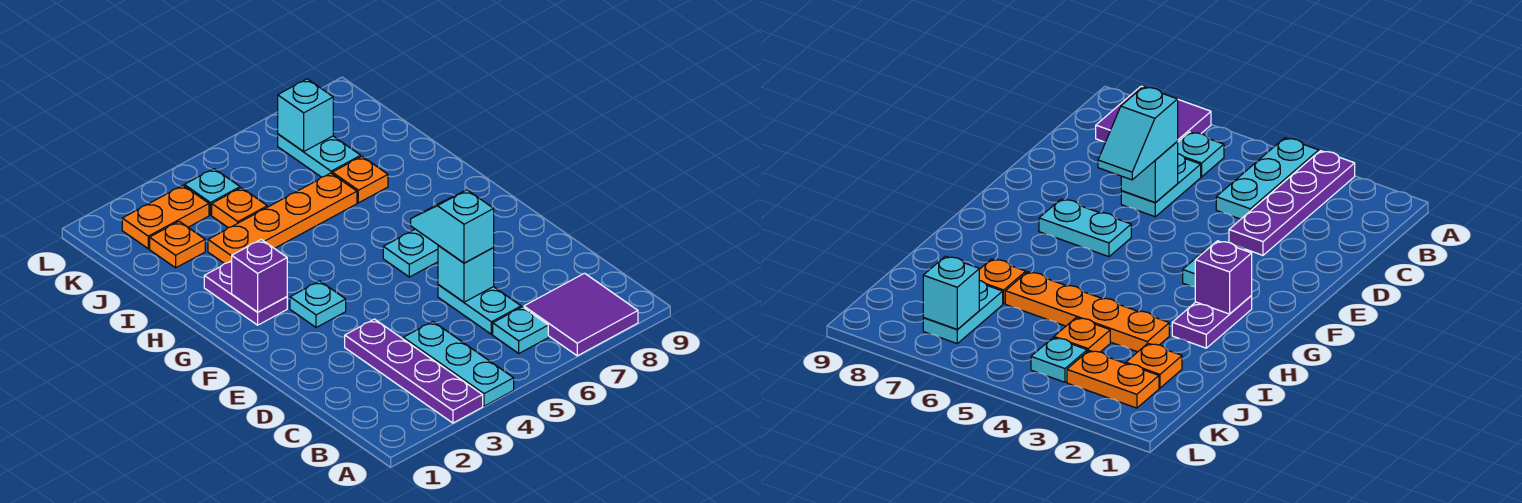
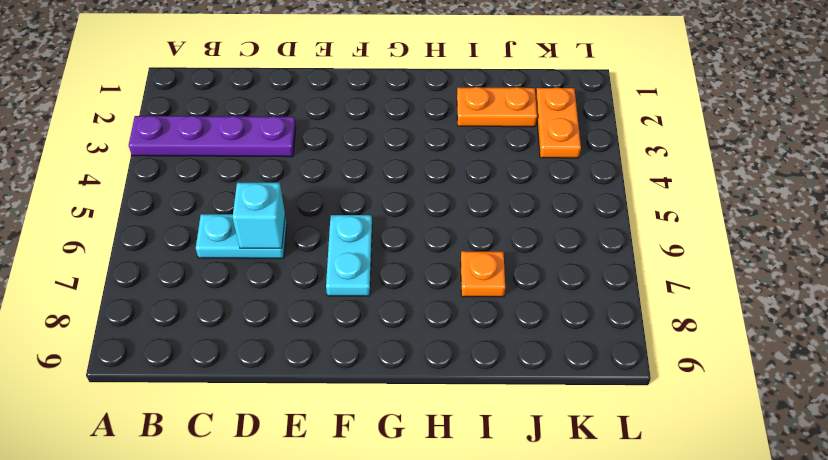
orange plate I2:J2 level 1 -> orange plate J2 level 1
none -> cyan plate A4:C4 level 1
none -> purple tile A7:B8 level 1
none -> cyan plate B6 level 1

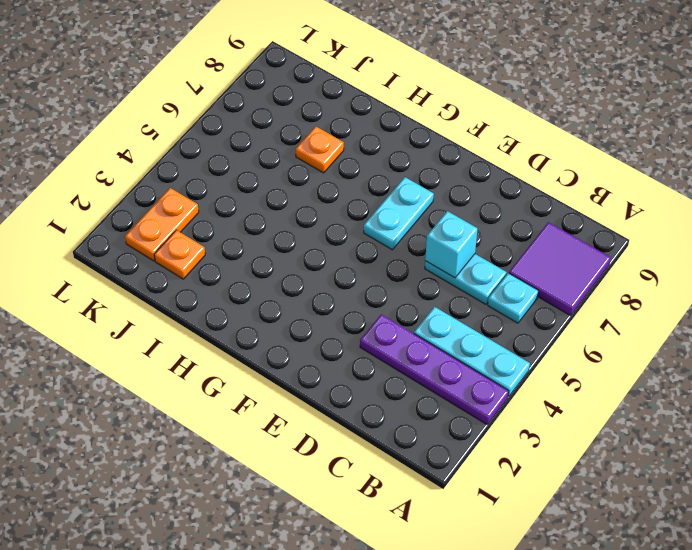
none -> cyan plate F3 level 1
none -> purple plate G2:H2 level 1
none -> orange plate I3:I6 level 1

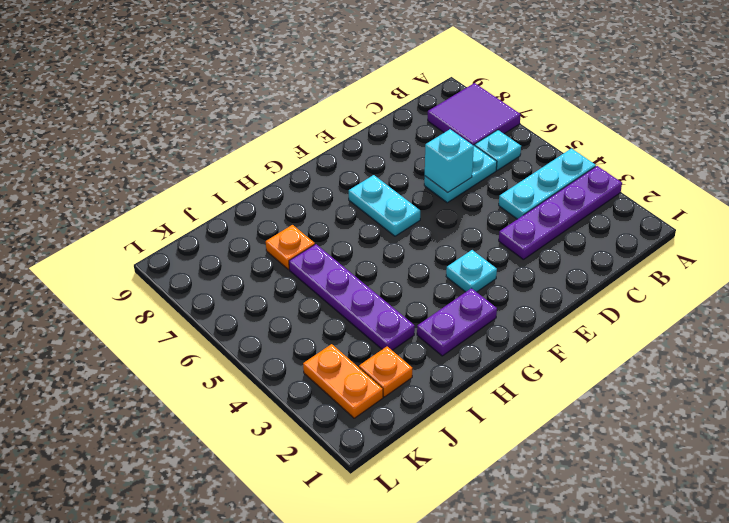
purple plate I3:I6 level 1 -> orange plate I3:I6 level 1
none -> orange plate J4 level 1
none -> cyan plate J7:K7 level 1
none -> cyan plate K4 level 1

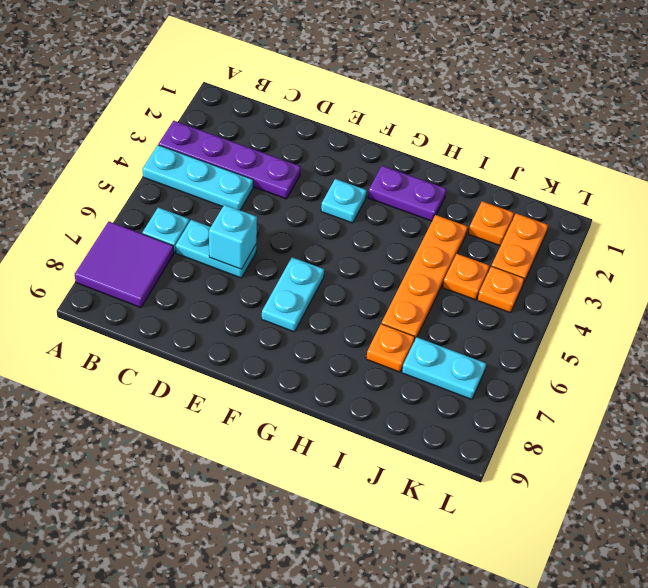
orange plate K4 level 1 -> cyan plate K4 level 1
none -> purple brick G2 level 2
none -> cyan brick K7 level 2
none -> cyan slope D6:E6 level 3 top D

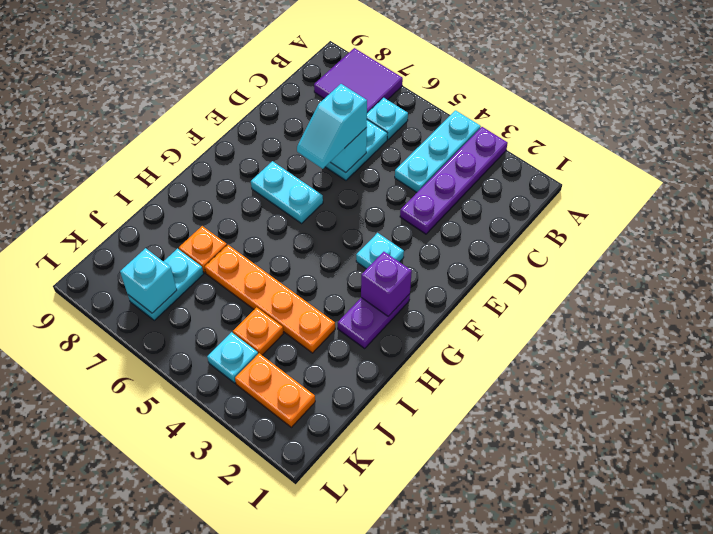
none -> orange plate J2 level 1

